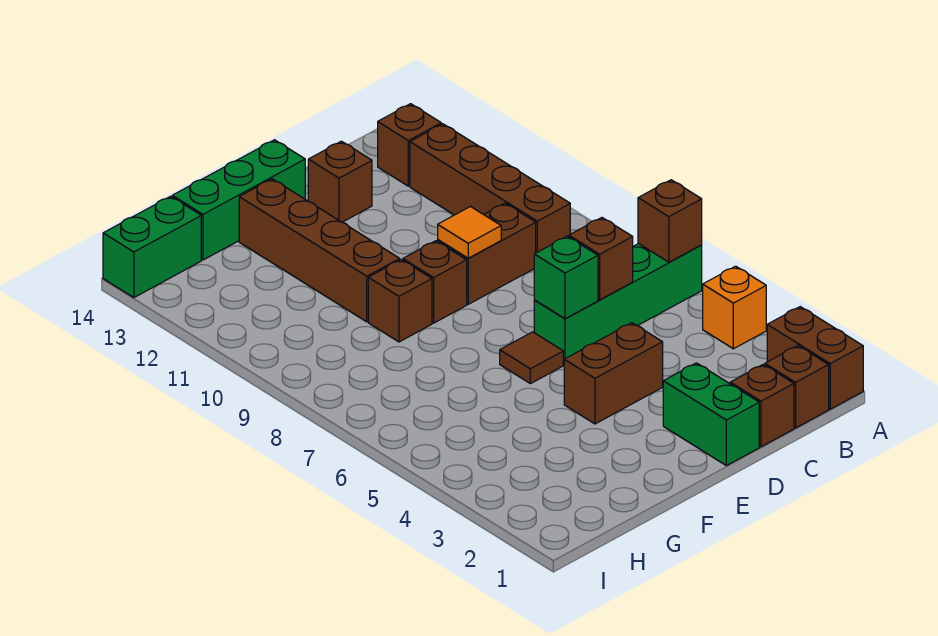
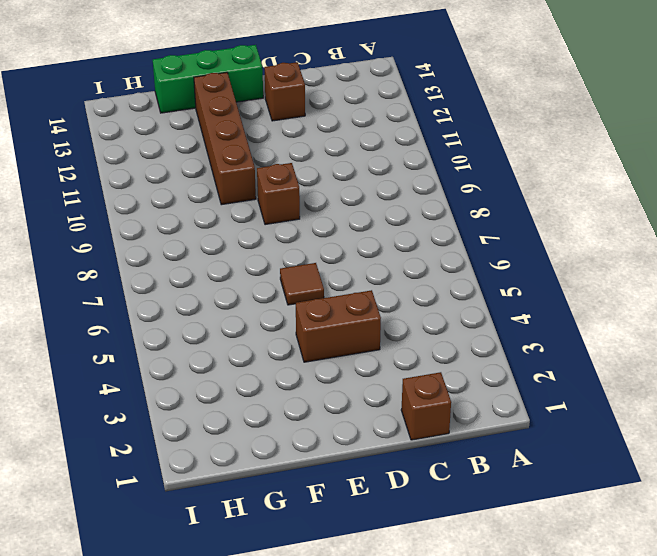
none -> brown brick A1:A2 level 1
none -> orange brick A4 level 1
none -> green brick A6:D6 level 1

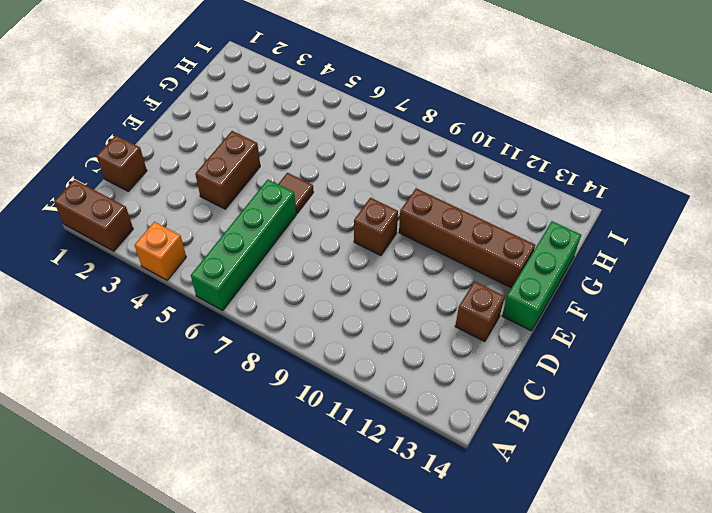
none -> brown brick B1 level 1
none -> brown brick B9:B12 level 1
none -> brown brick B13 level 1

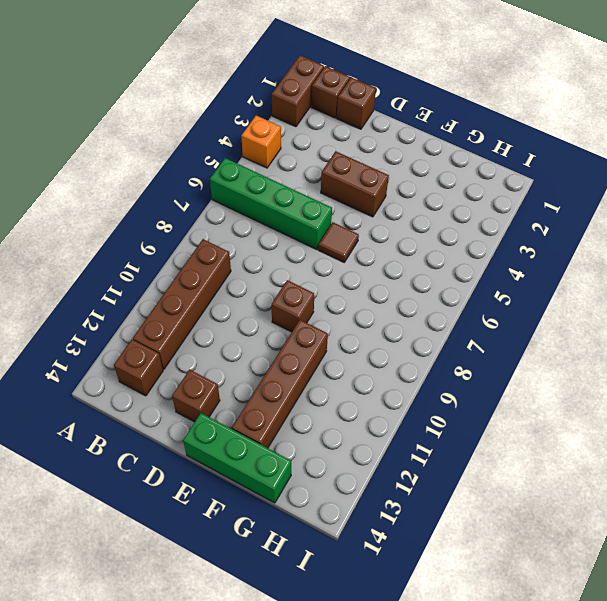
none -> brown brick C9:D9 level 1
none -> green brick D1:D2 level 1
none -> brown brick F9 level 1

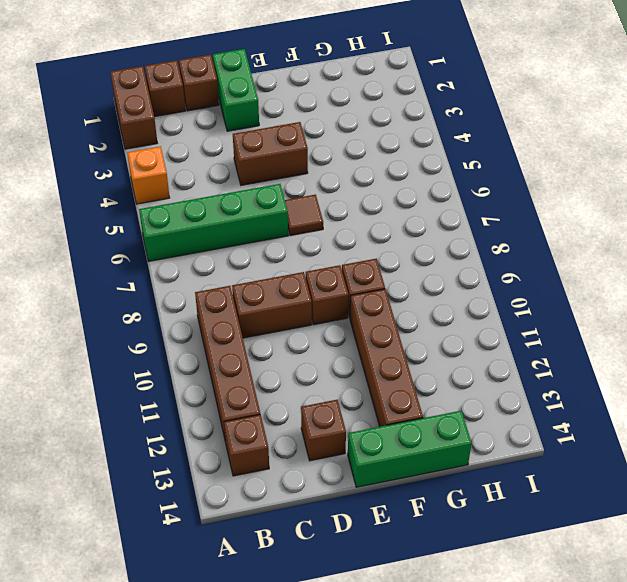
none -> green brick H14:I14 level 1
none -> brown brick A6 level 2
none -> brown brick C6 level 2

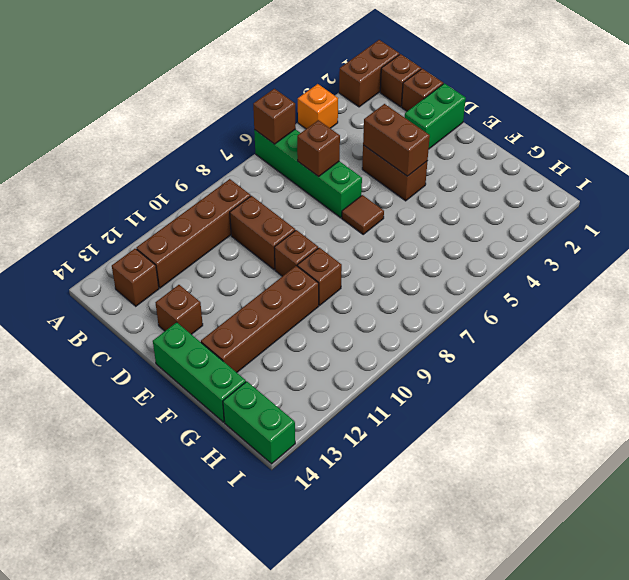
brown brick D4:E4 level 2 -> none
none -> green brick D6 level 2
none -> orange tile D9 level 2

